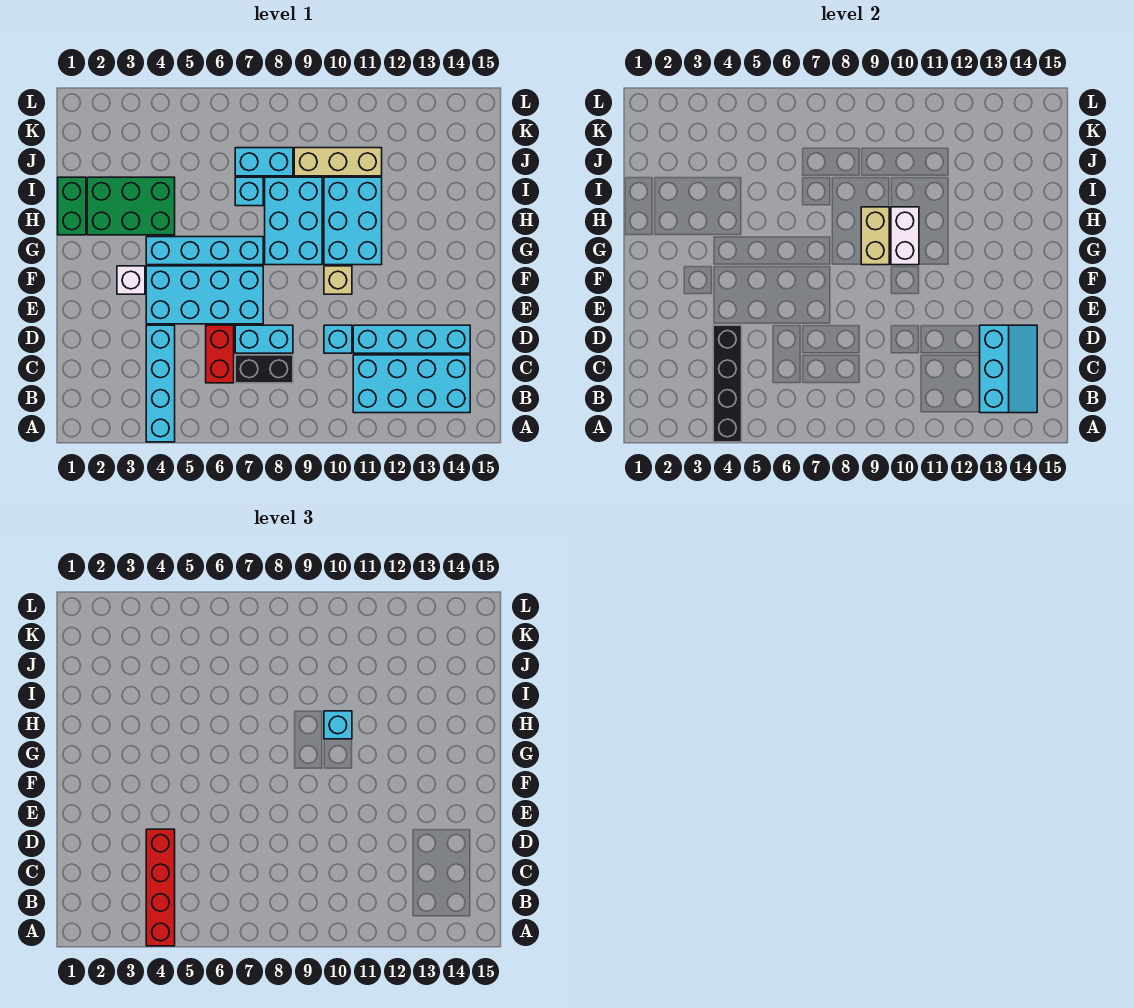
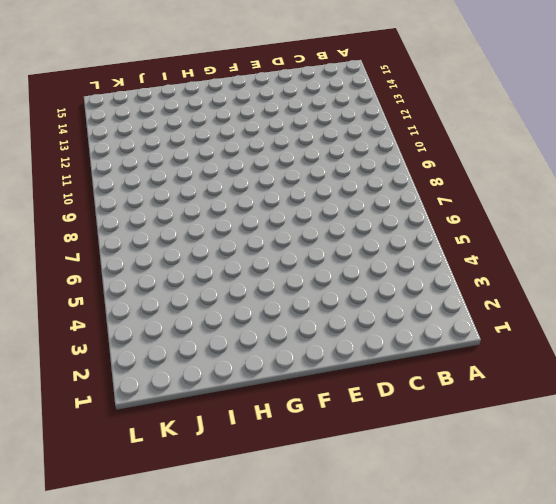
none -> cyan brick A4:D4 level 1
none -> cyan brick B11:C14 level 1
none -> red brick C6:D6 level 1

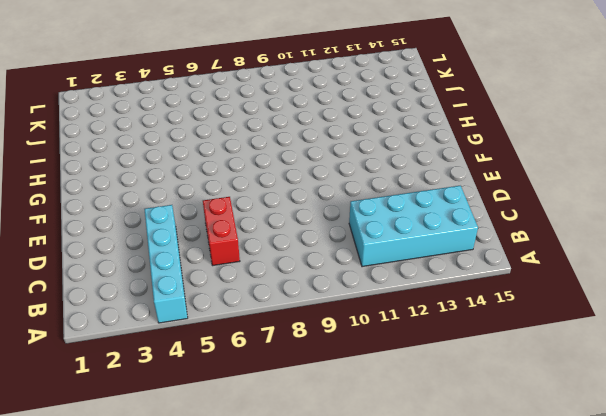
none -> black brick C7:C8 level 1
none -> cyan brick D7:D8 level 1
none -> cyan brick D10 level 1

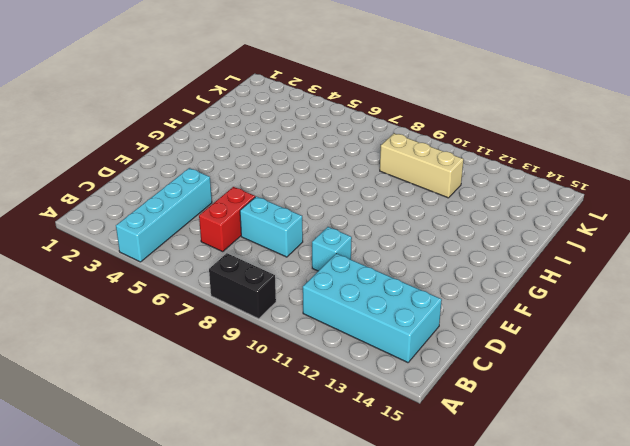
black brick A8:A9 level 1 -> black brick C7:C8 level 1
none -> cyan brick D11:D14 level 1
none -> cyan brick E4:F7 level 1
none -> white brick F3 level 1

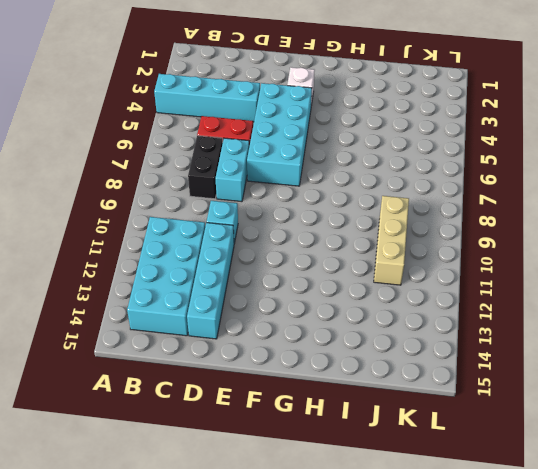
none -> tan brick F10 level 1
none -> cyan brick G4:G7 level 1
none -> cyan brick G8:I9 level 1

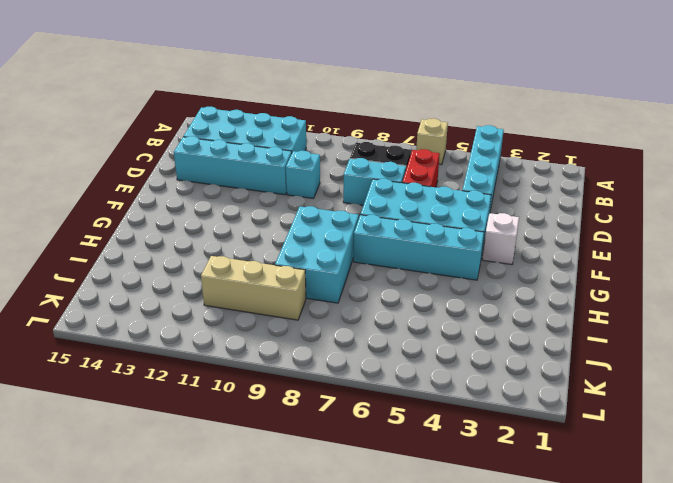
tan brick A6 level 1 -> tan brick F10 level 1
none -> cyan brick G10:I11 level 1
none -> green brick H1:I1 level 1
none -> green brick H2:I4 level 1

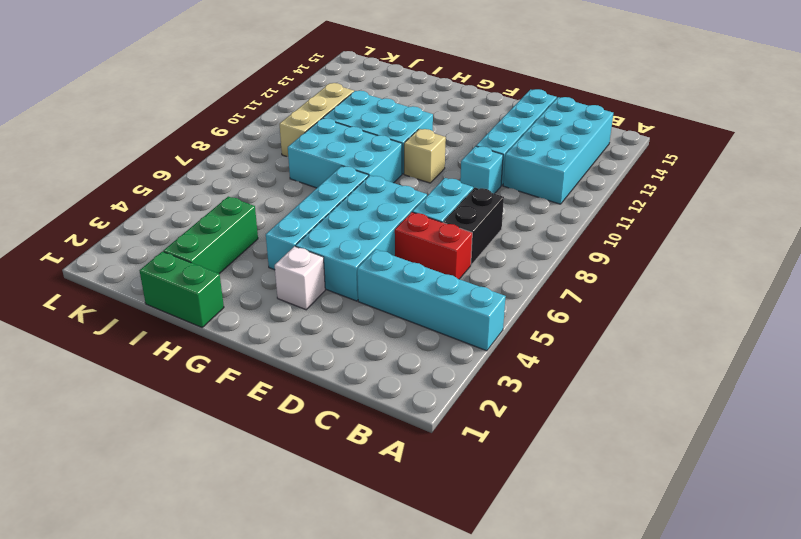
green brick I2:I4 level 1 -> green brick H2:I4 level 1
none -> cyan brick I7 level 1
none -> cyan brick J7:J8 level 1
none -> black brick A4:D4 level 2

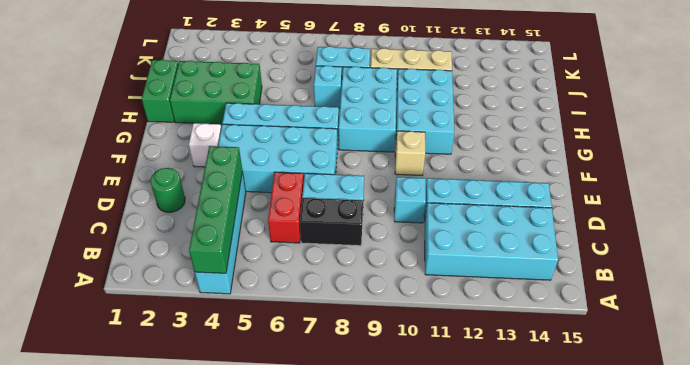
green brick A4:D4 level 2 -> black brick A4:D4 level 2
green round brick D2 level 1 -> none
none -> cyan slope B13:D14 level 2 top 13
none -> tan brick G9:H9 level 2
none -> white brick G10:H10 level 2

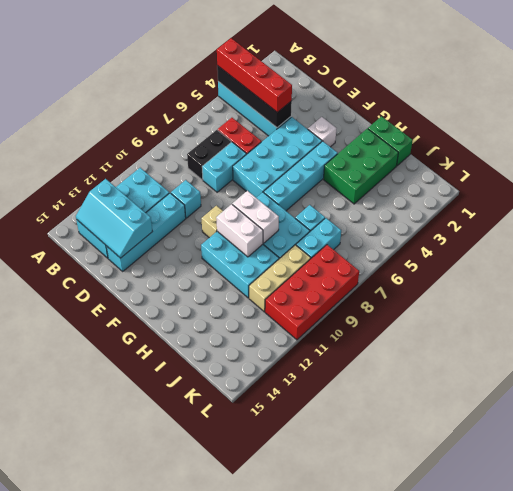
white brick G9:H9 level 2 -> tan brick G9:H9 level 2
red brick K8:L11 level 1 -> none
none -> cyan brick H10 level 3

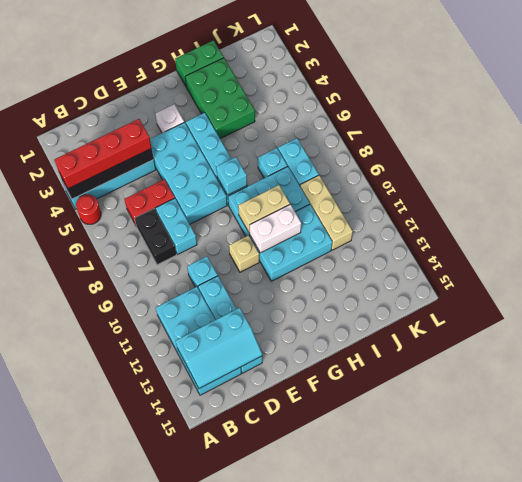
red round brick A5 level 1 -> none
cyan brick G7 level 2 -> cyan brick H10 level 3

